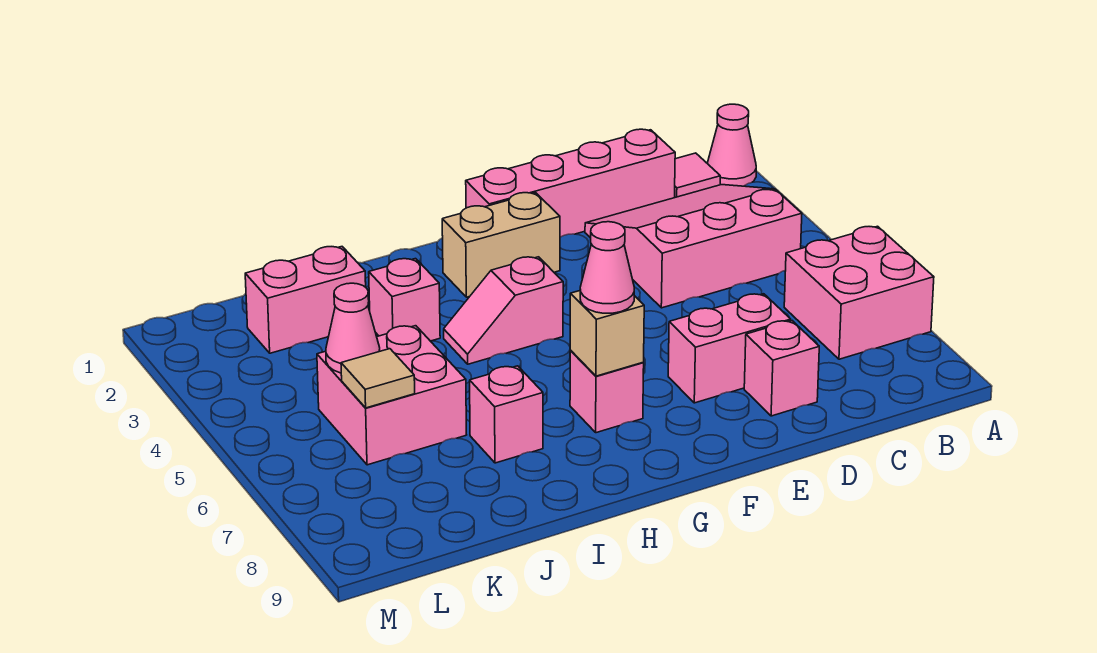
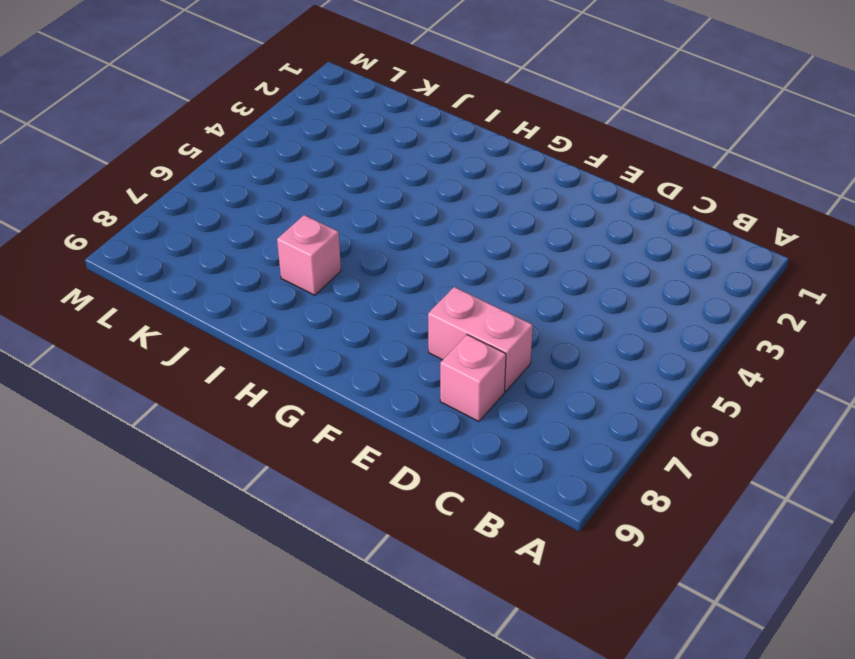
none -> pink cone A1 level 1
none -> pink brick A6:B7 level 1
none -> pink tile B1 level 1

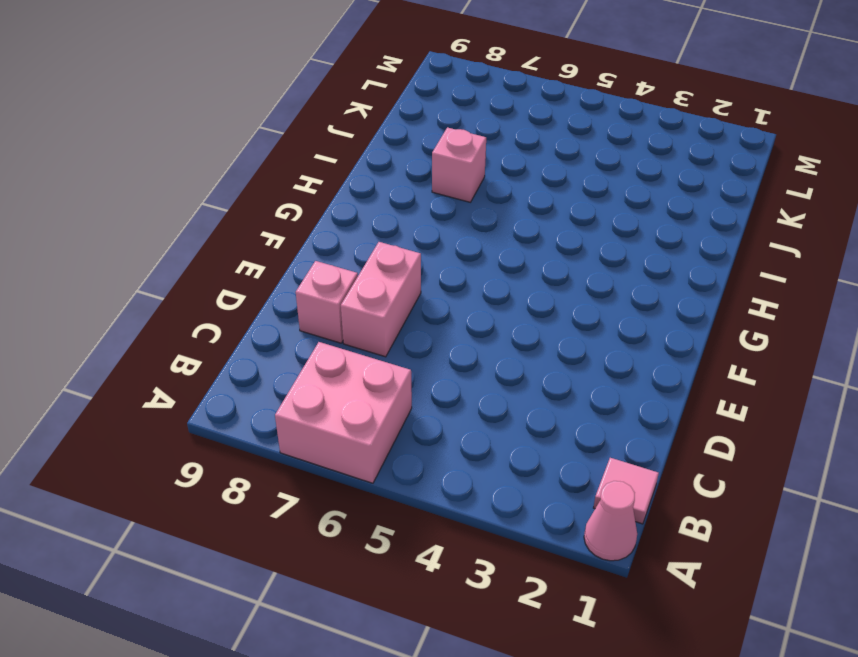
none -> pink slope B2:D4 level 1 top 4
none -> pink brick C1:F1 level 1
none -> tan brick F2:G2 level 1

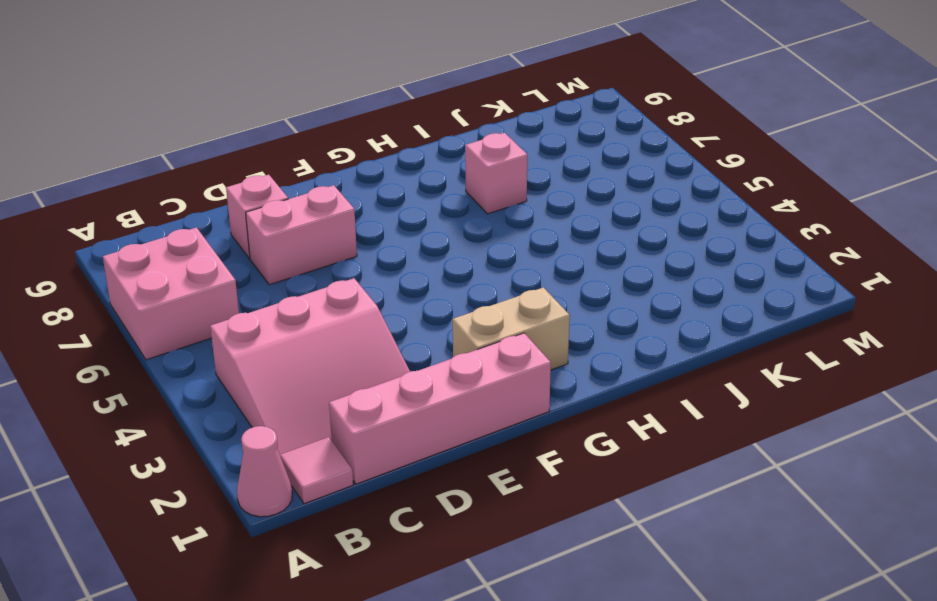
none -> pink slope G4:H4 level 1 top G
none -> pink brick G7 level 1
none -> pink brick I3 level 1

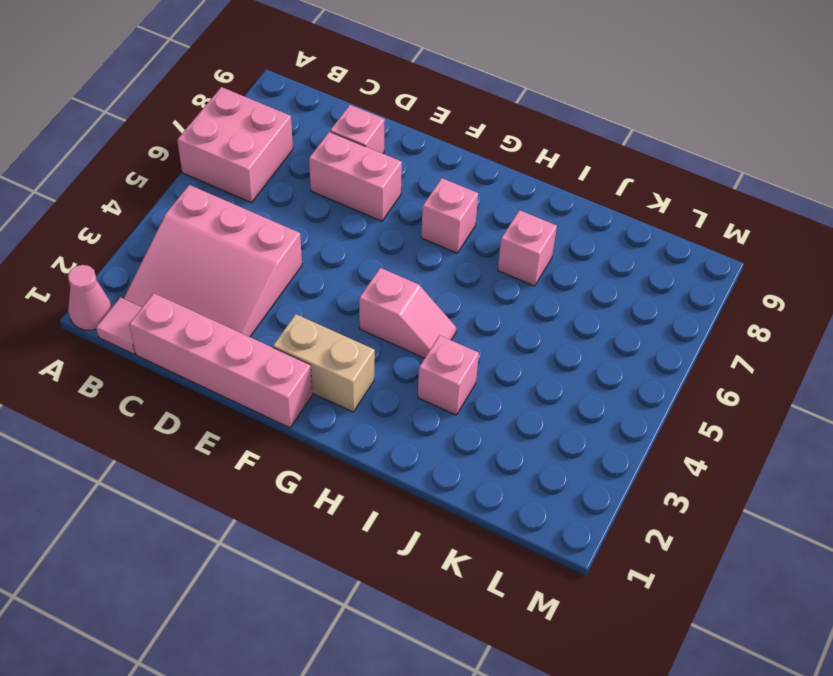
none -> pink brick J2:K2 level 1
none -> pink brick J5:K6 level 1
none -> tan brick G7 level 2

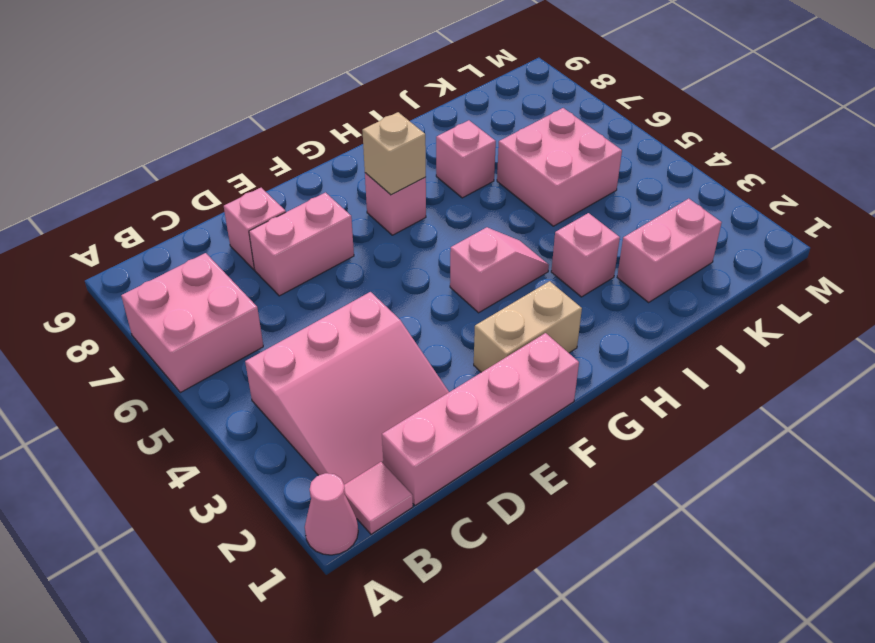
none -> pink cone K5 level 2
none -> tan tile K6 level 2
none -> pink cone G7 level 3

